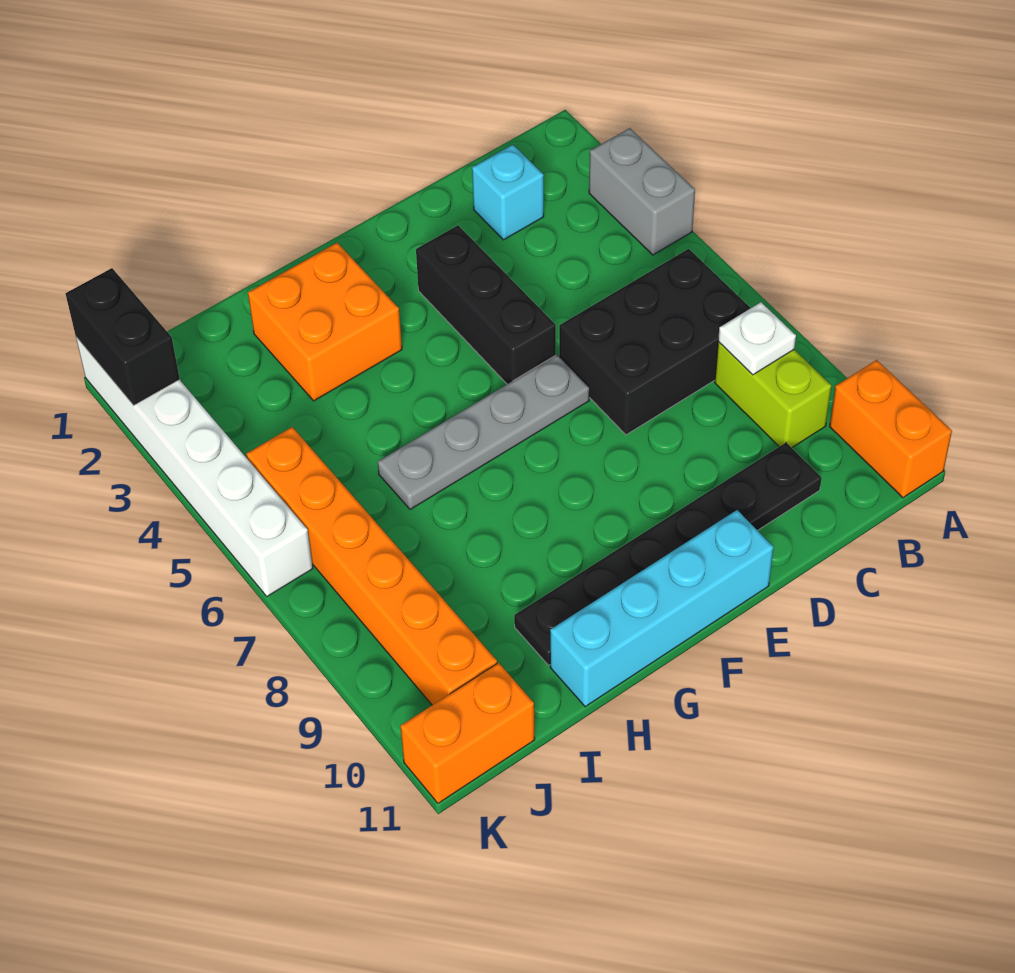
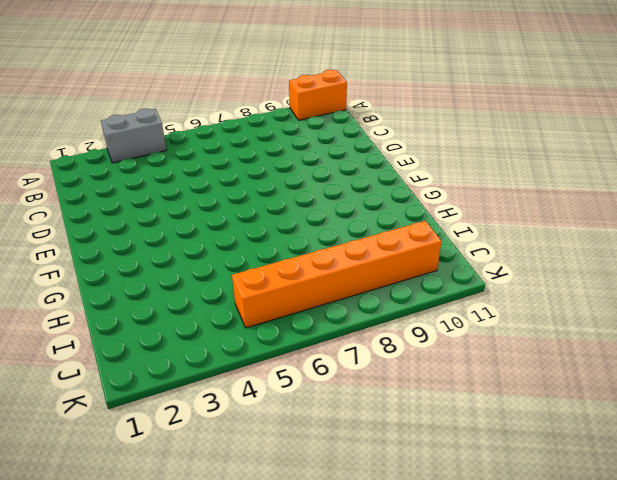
none -> black brick B6:D7 level 1
none -> lime brick B8:B9 level 1
none -> cyan brick C2 level 1

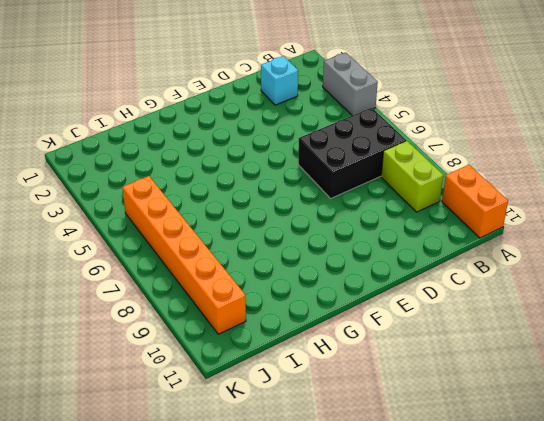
none -> black plate C10:H10 level 1
none -> black brick E3:E5 level 1
none -> grey plate E6:H6 level 1

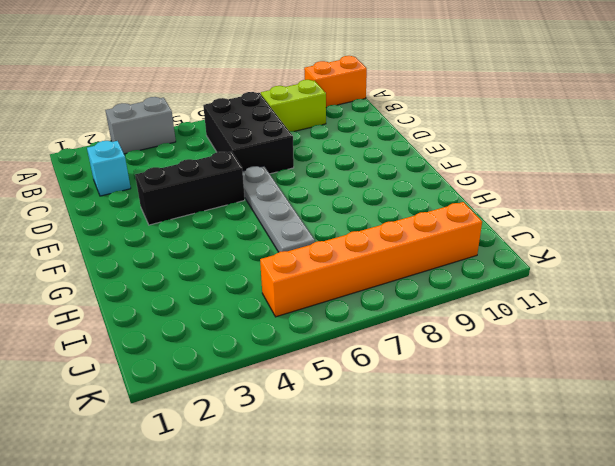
none -> black plate C10:H10 level 1
none -> cyan brick E11:H11 level 1
none -> orange brick G2:H3 level 1

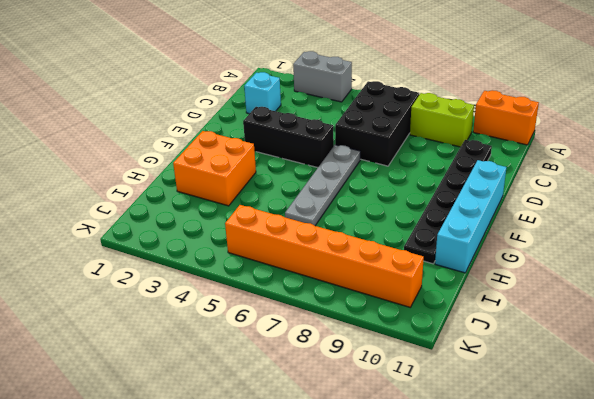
none -> orange brick J11:K11 level 1
none -> white brick K1:K6 level 1
none -> white plate B8 level 2

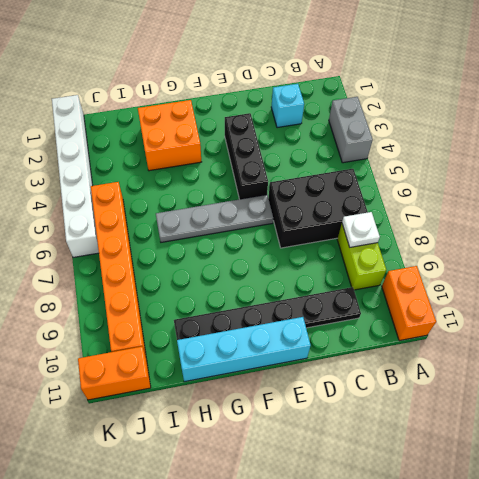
none -> black brick K1:K2 level 2

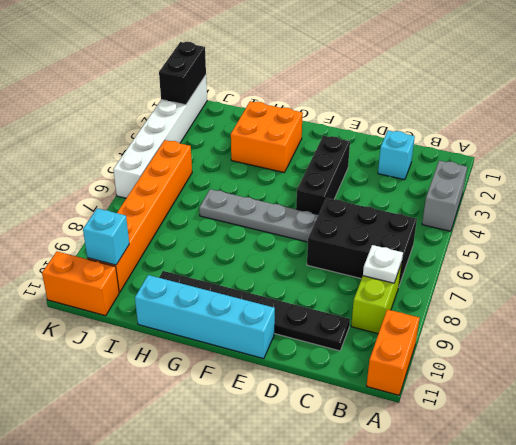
cyan brick J10 level 2 -> none

